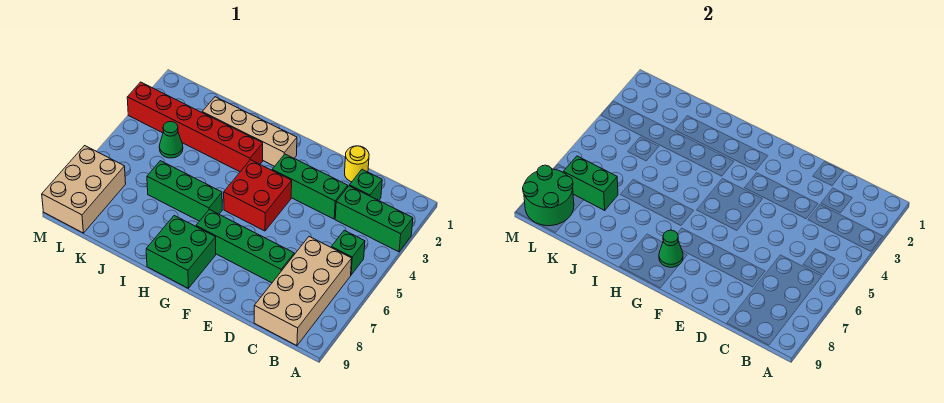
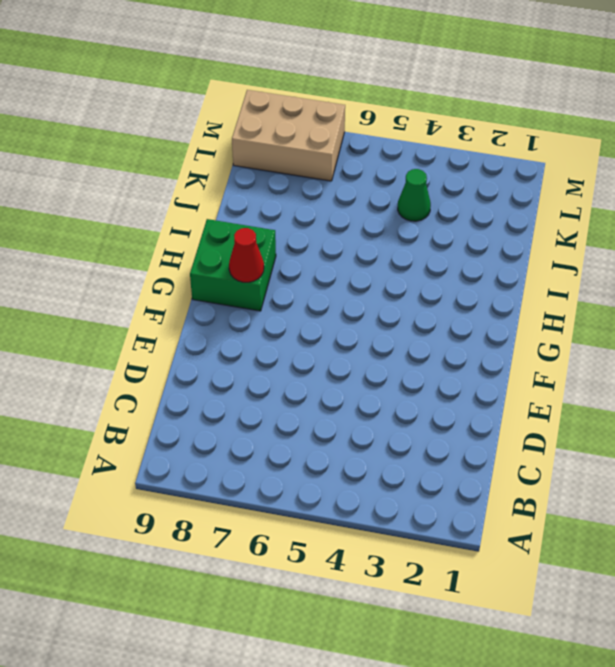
red cone G8 level 2 -> green cone G8 level 2
none -> green brick A3:C3 level 1
none -> green brick B5 level 1
none -> tan brick B6:C9 level 1

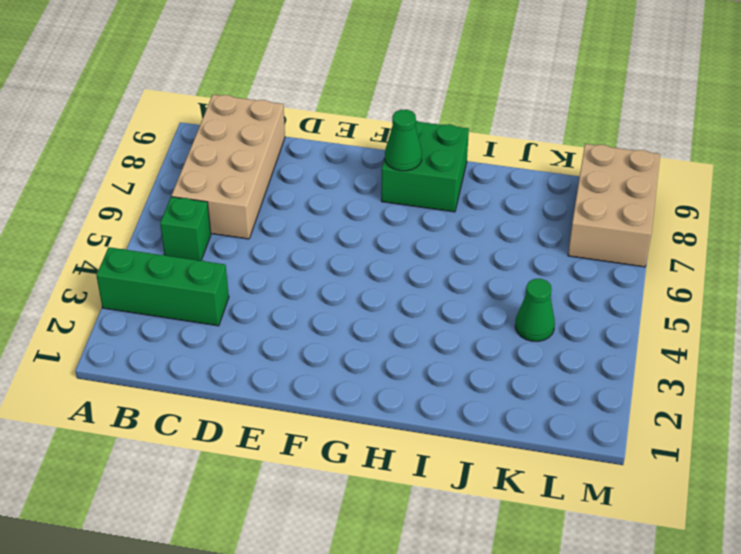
none -> green brick C2 level 1
none -> yellow round brick D1 level 1
none -> green brick D3:F3 level 1

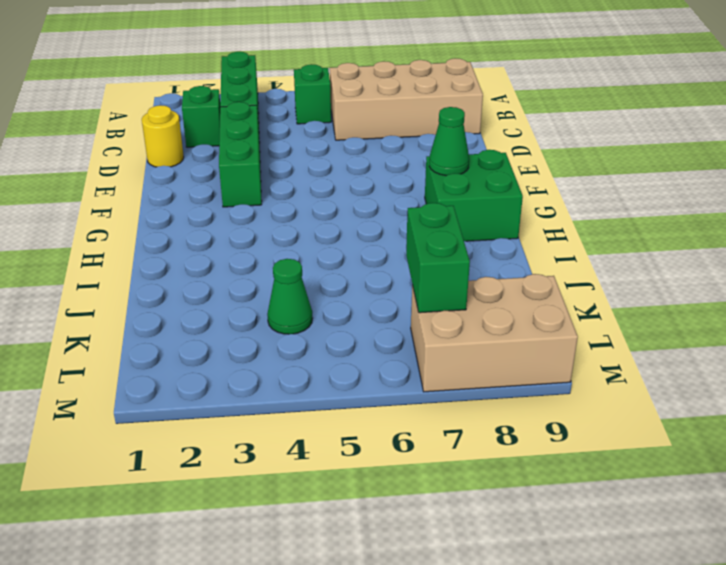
none -> green brick D7:G7 level 1
none -> red brick F4:G5 level 1
none -> tan brick G2:J2 level 1

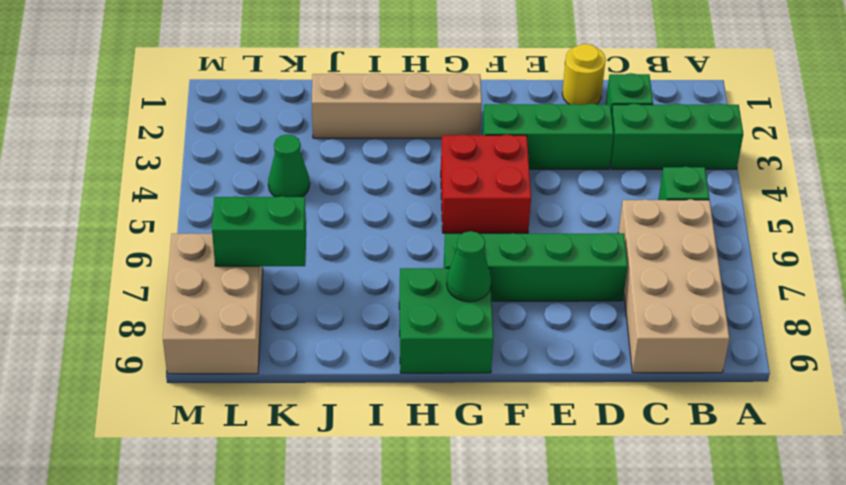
none -> red brick H3:M3 level 1
none -> green brick H6:J6 level 1
none -> green round brick L8:M9 level 2

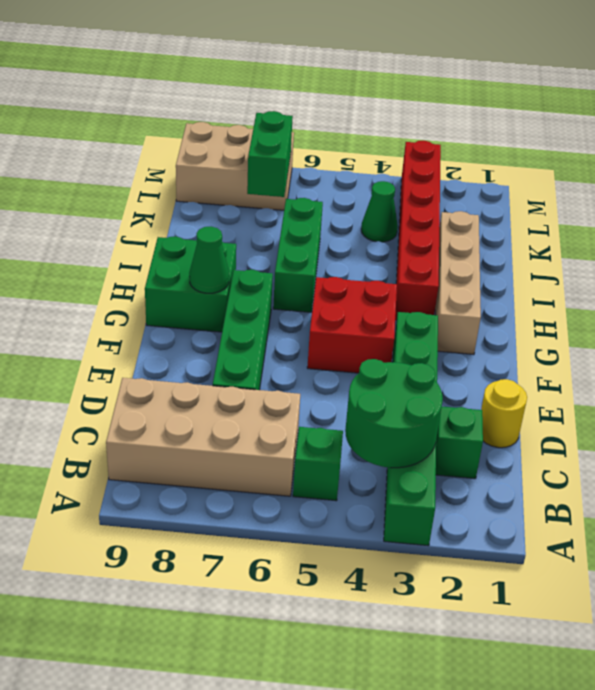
green round brick B3:C4 level 2 -> green round brick L8:M9 level 2

